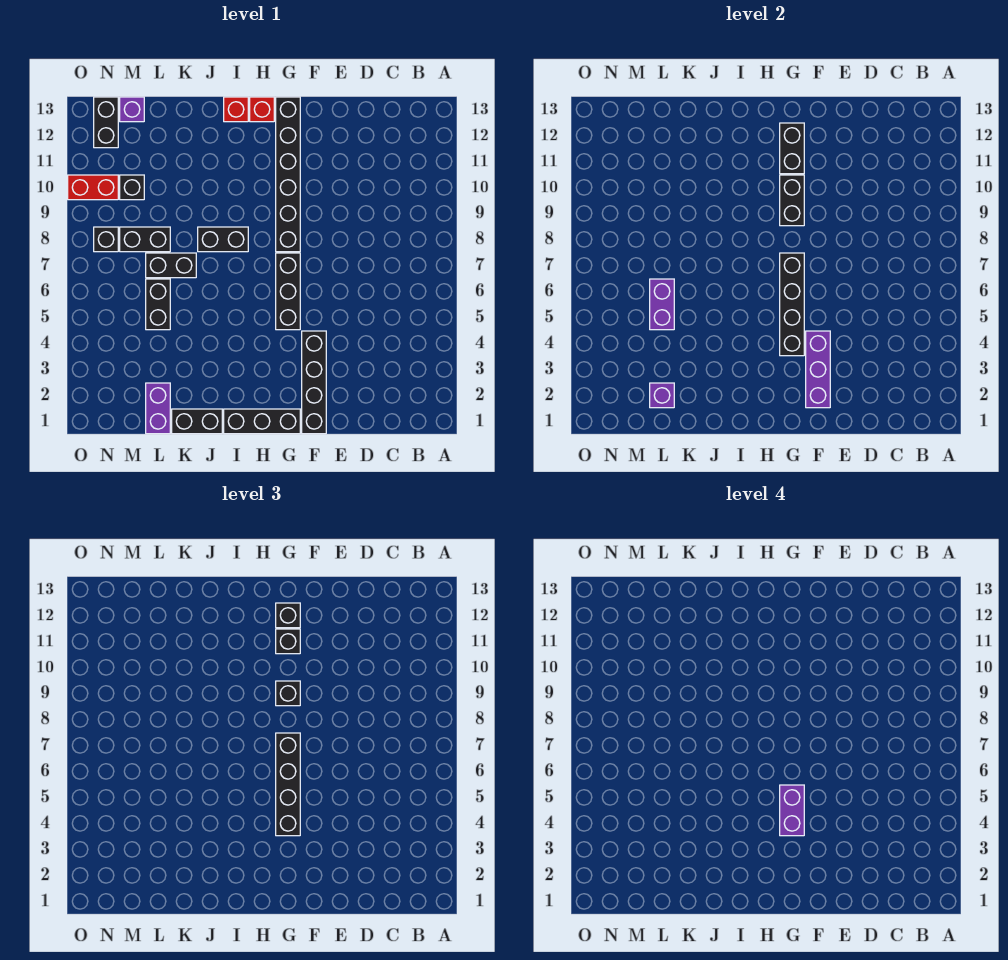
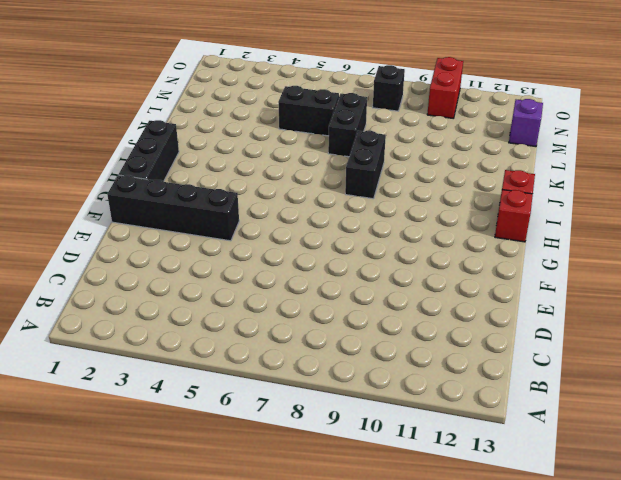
none -> black brick G5:G7 level 1
none -> black brick G8:G13 level 1
none -> black brick J1:K1 level 1

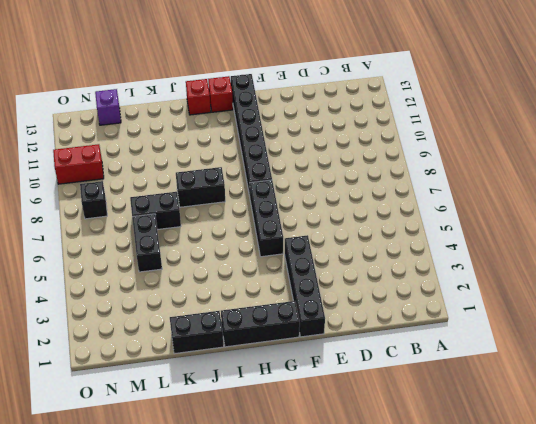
none -> purple brick L1:L2 level 1
none -> black brick L8:M8 level 1
none -> black brick M10 level 1

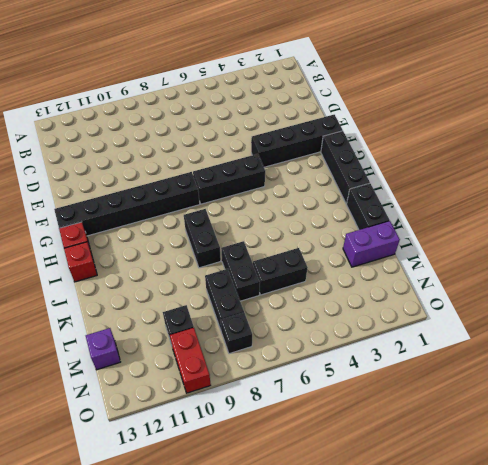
none -> black brick N12:N13 level 1
none -> purple brick F2:F4 level 2
none -> black brick G4:G7 level 2

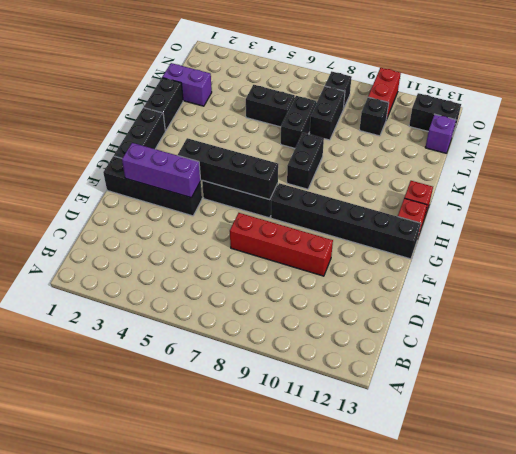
red brick E7:E10 level 1 -> none
none -> black brick G9:G10 level 2
none -> black brick G11:G12 level 2
none -> purple brick L2 level 2

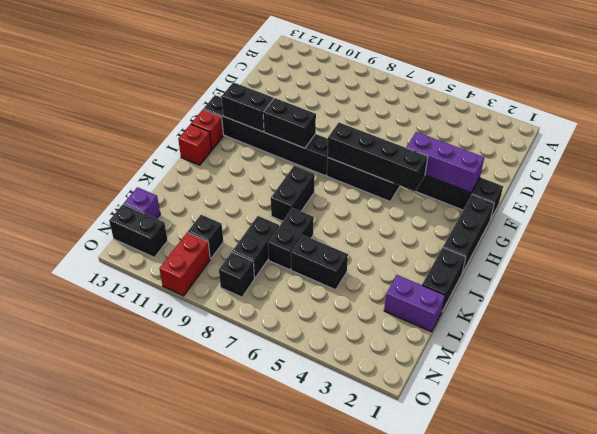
none -> purple brick L2 level 2
none -> purple brick L5:L6 level 2
none -> black brick G4:G7 level 3

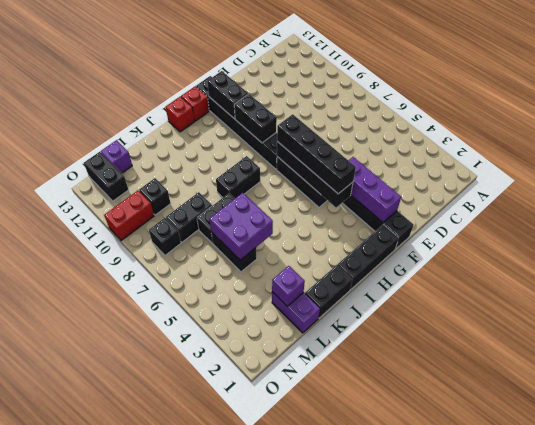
purple brick K5:L6 level 2 -> purple brick L5:L6 level 2
none -> black brick G9 level 3
none -> black brick G11 level 3
none -> black brick G12 level 3

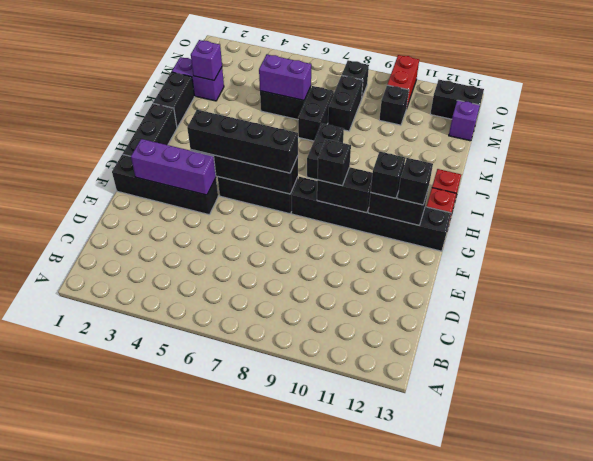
none -> purple brick G4:G5 level 4

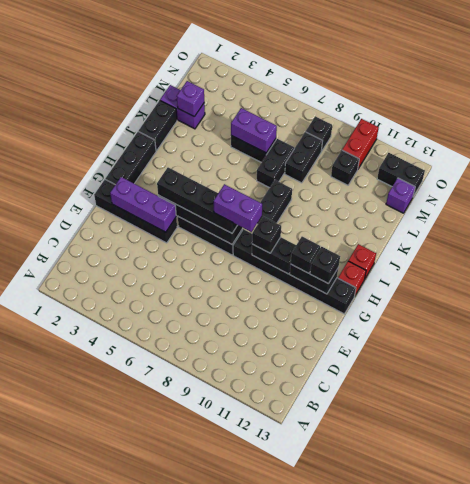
purple brick G7:G8 level 4 -> purple brick G4:G5 level 4

